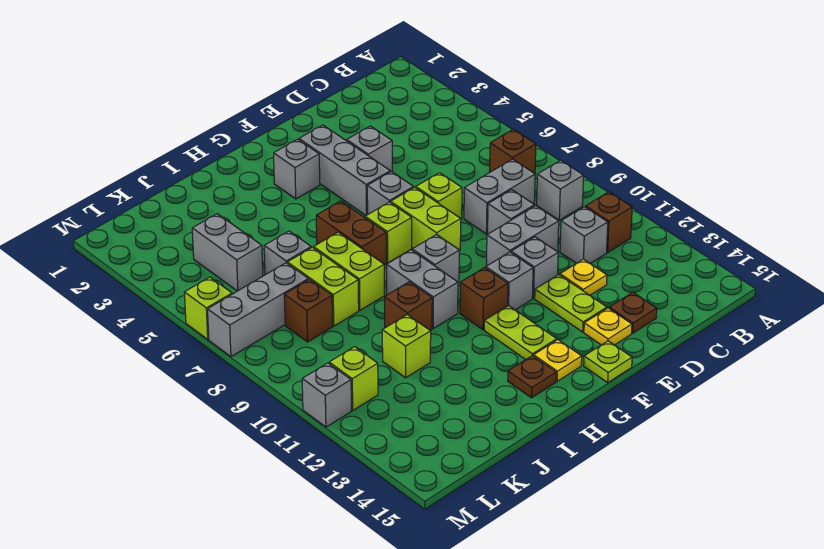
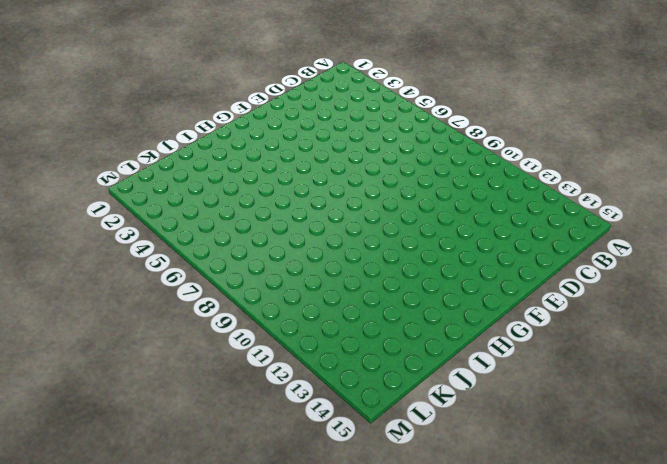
none -> brown brick B7 level 1
none -> grey brick B9 level 1
none -> brown brick B11 level 1
none -> grey brick C8:D8 level 1

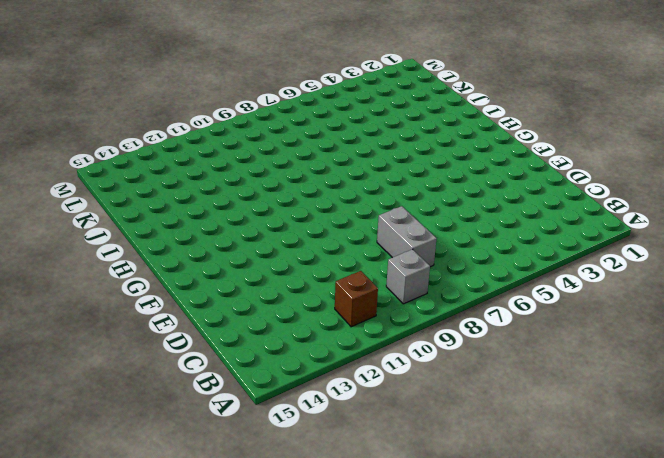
none -> brown brick B7 level 1
none -> grey brick C11 level 1
none -> grey brick D9 level 1
none -> grey brick D10:E10 level 1

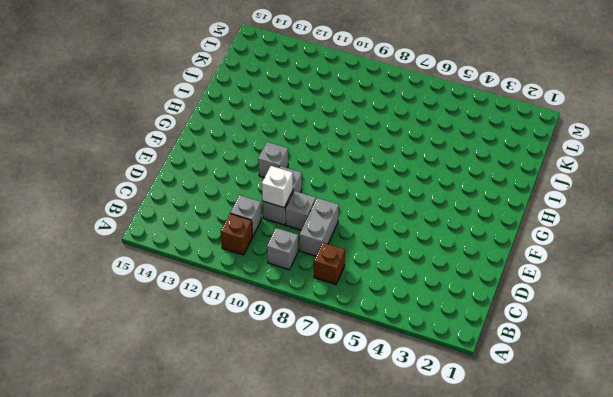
white brick D10 level 2 -> none
none -> yellow plate D12 level 1
none -> brown plate D14 level 1
none -> grey brick E4 level 1
none -> lime brick E7 level 1

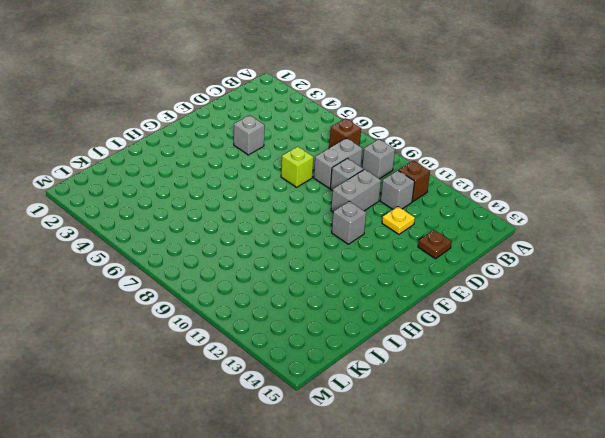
none -> grey brick E11 level 1
none -> lime plate E12:E13 level 1
none -> yellow plate E14 level 1
none -> grey brick F3:F5 level 1

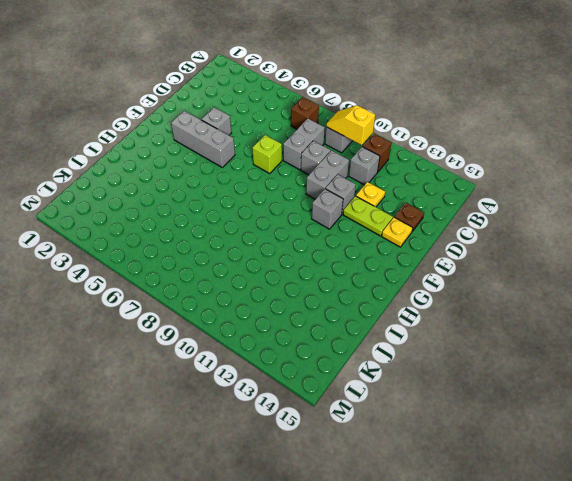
yellow slope B9:B10 level 2 top 10 -> none
none -> grey brick F6 level 1
none -> lime brick F7:F8 level 1
none -> lime plate F15 level 1
none -> grey brick G3 level 1

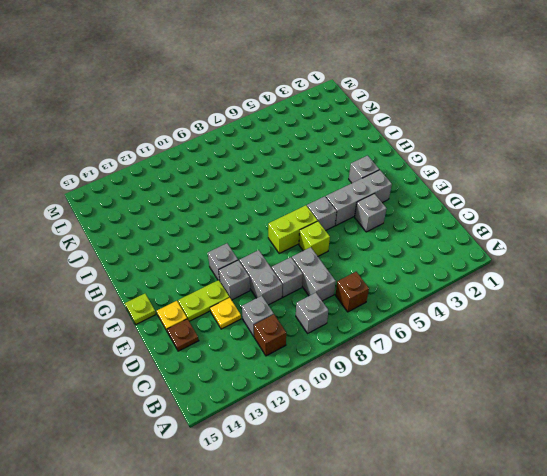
none -> lime brick G7 level 1
none -> grey brick G9 level 1
none -> brown brick G11 level 1
none -> lime plate G12:G13 level 1

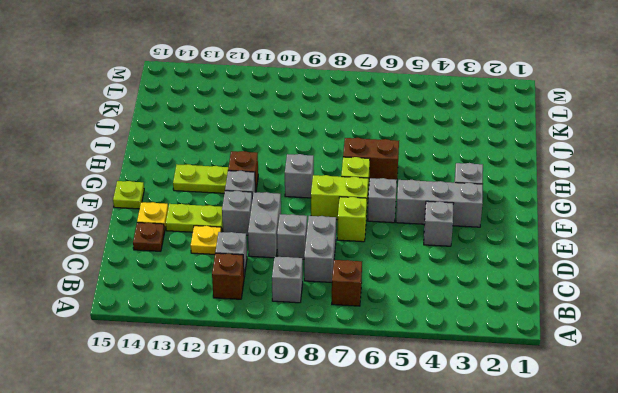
none -> yellow plate G14 level 1
none -> grey brick H9:H10 level 1
none -> brown plate H14 level 1
none -> lime brick I7:I8 level 1

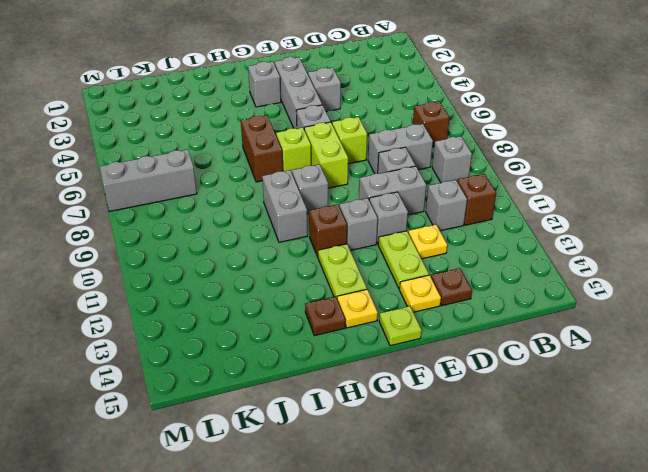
none -> lime brick I7:I8 level 1
none -> brown brick I10 level 1
none -> grey brick J6 level 1
none -> lime brick J7:J8 level 1

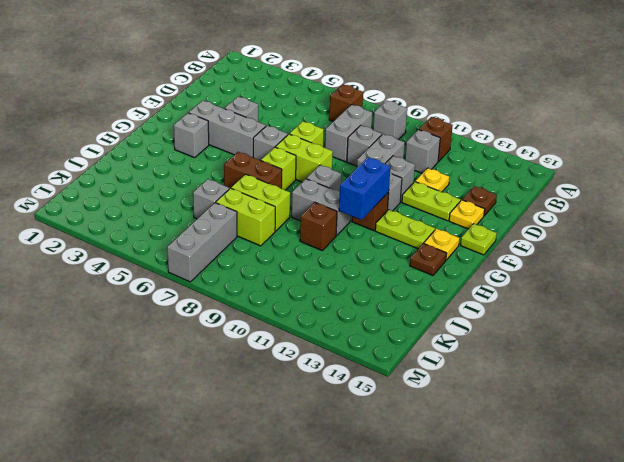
blue brick G11:H11 level 2 -> none
none -> lime brick J11 level 1
none -> grey brick K4:K5 level 1
none -> brown brick K8 level 1
none -> lime brick L11 level 1

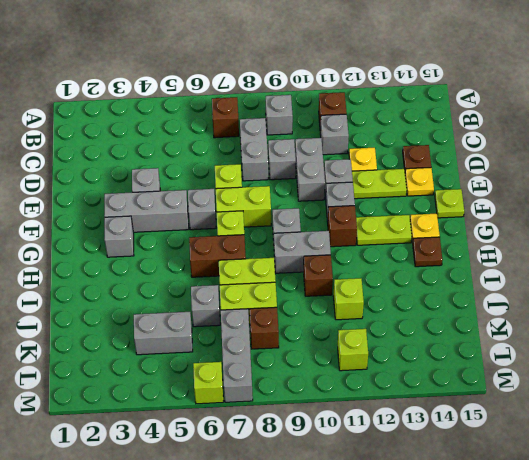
none -> grey brick M11 level 1

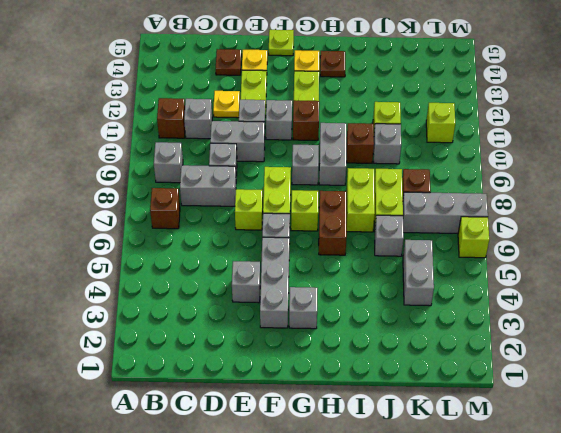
grey brick J10 level 1 -> grey brick M11 level 1

